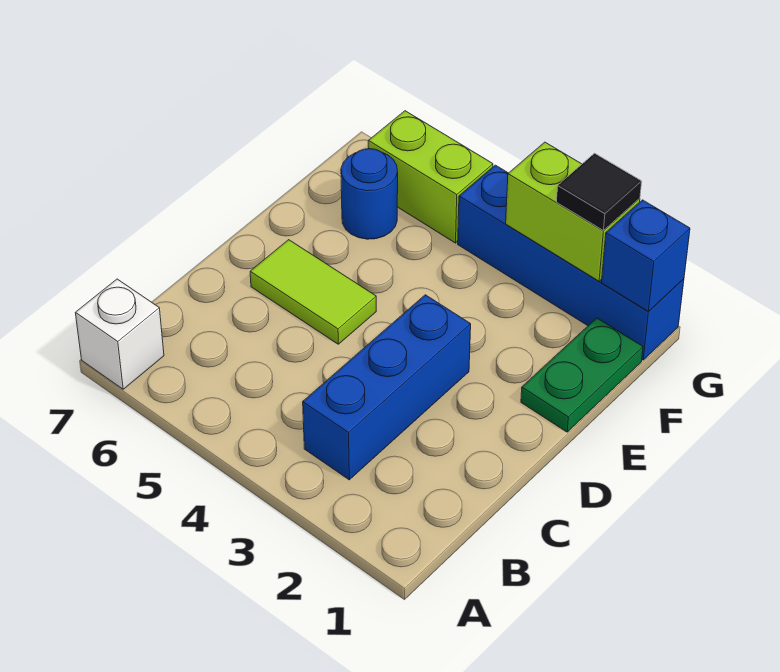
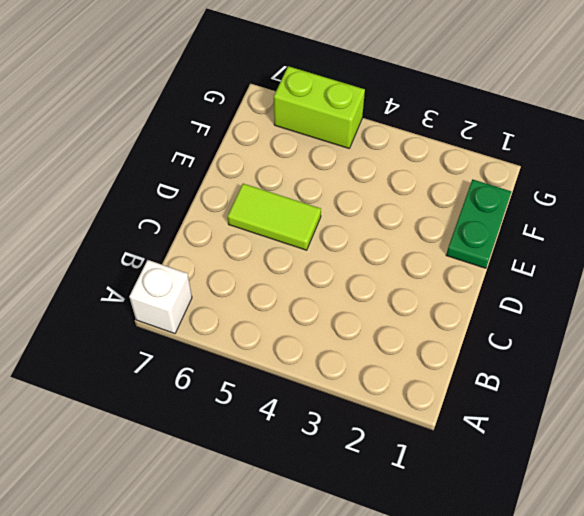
none -> blue brick B3:D3 level 1
none -> blue round brick F6 level 1

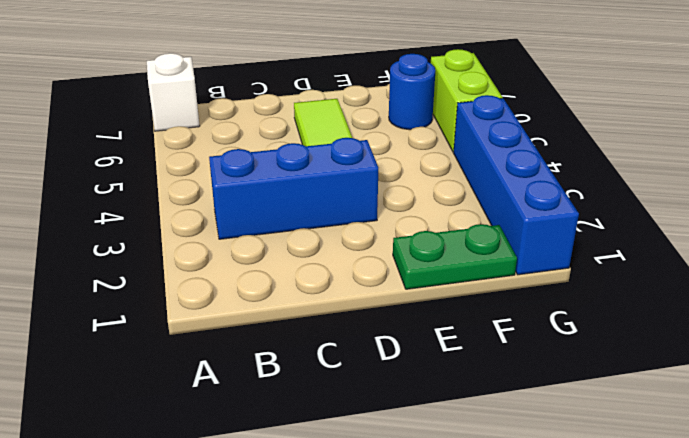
none -> blue brick G1 level 2
none -> lime brick G2:G3 level 2

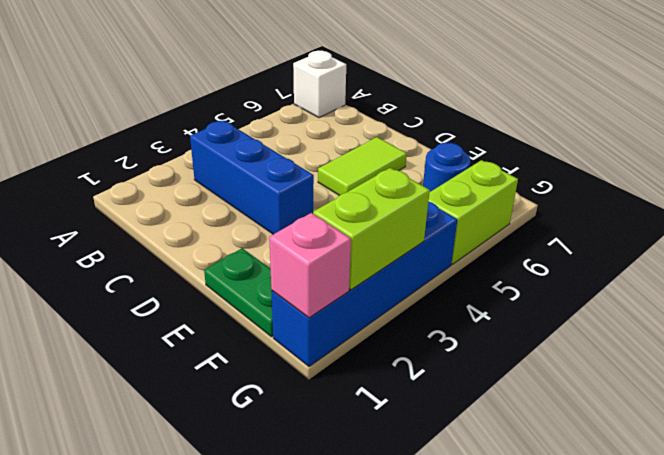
pink brick G1 level 2 -> blue brick G1 level 2
none -> black tile G2 level 3

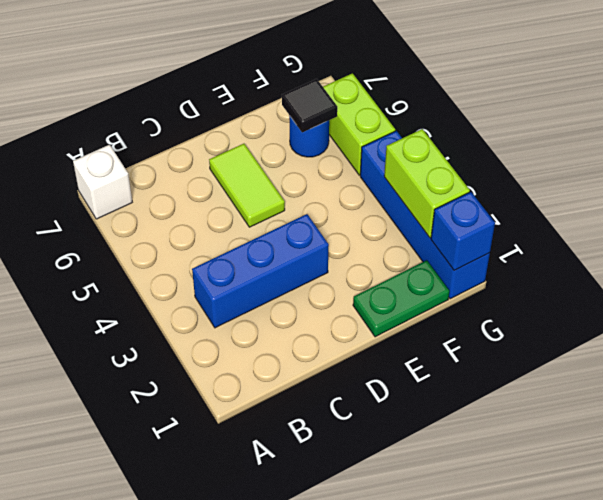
black tile F6 level 2 -> black tile G2 level 3

